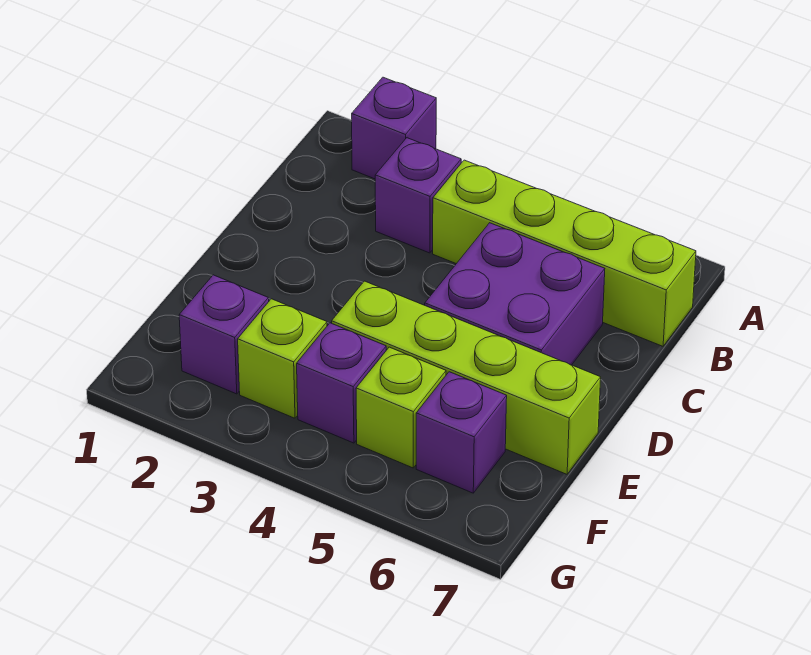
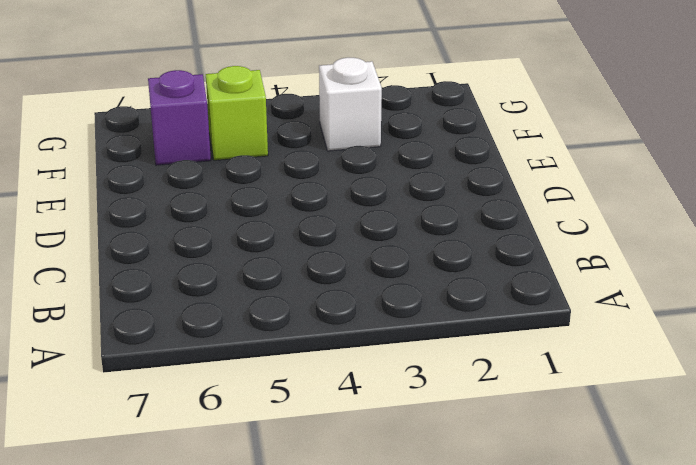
white brick F3 level 1 -> lime brick F3 level 1
none -> purple brick A2 level 1
none -> purple brick B3 level 1

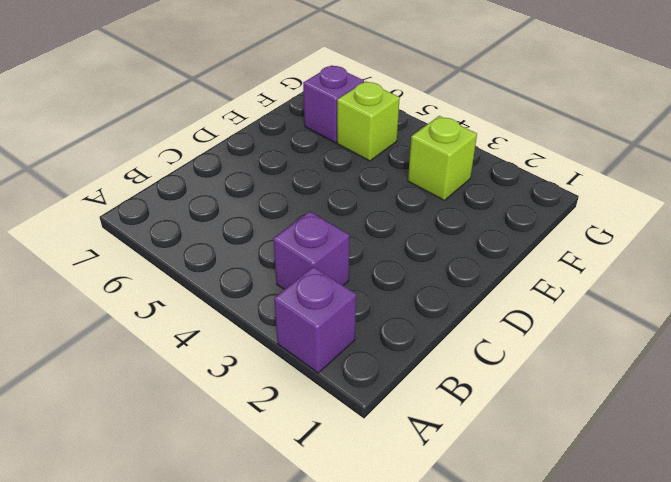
none -> lime brick B4:B7 level 1
none -> purple brick C5:D6 level 1

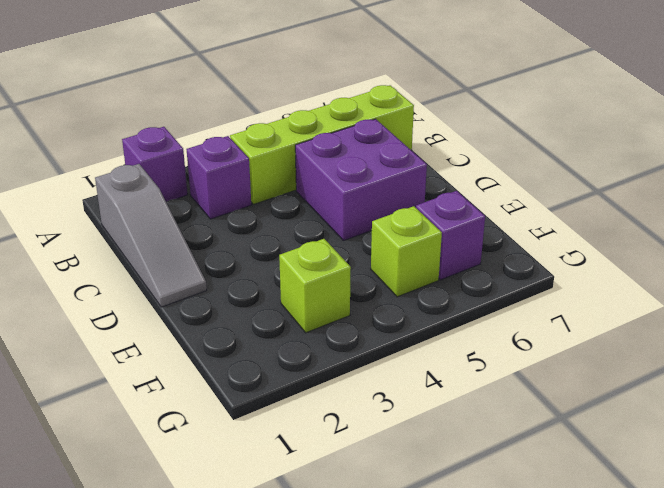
grey slope B1:D1 level 1 top B -> none
none -> lime brick E4:E7 level 1
none -> purple brick F2 level 1

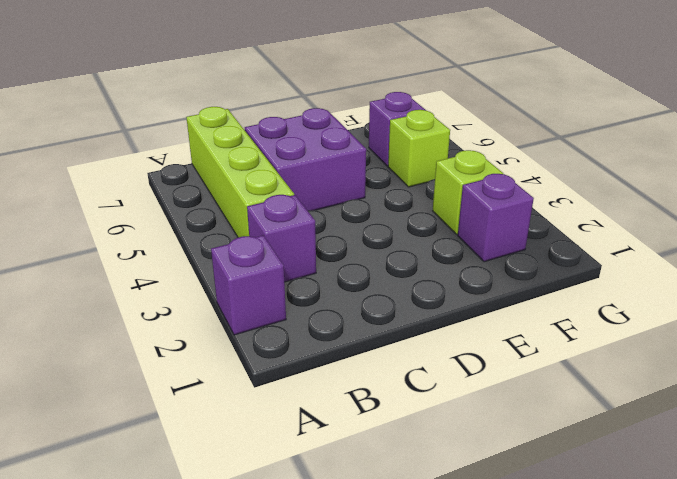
none -> lime brick E4:E7 level 1
none -> purple brick F4 level 1

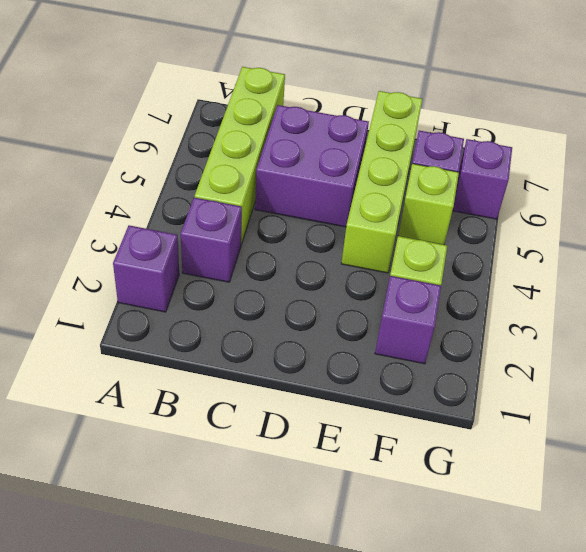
purple brick G6 level 1 -> purple brick F4 level 1

